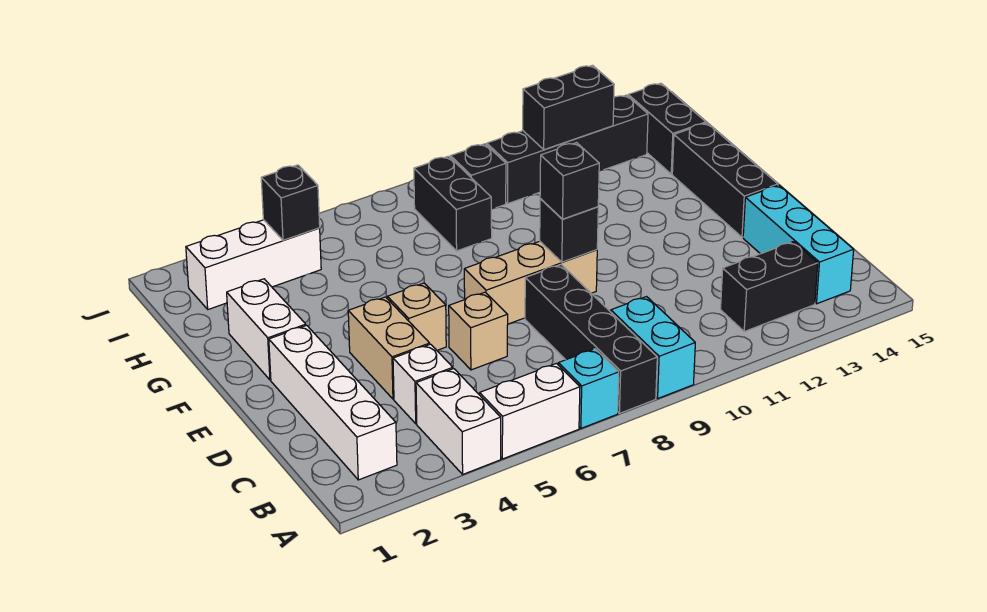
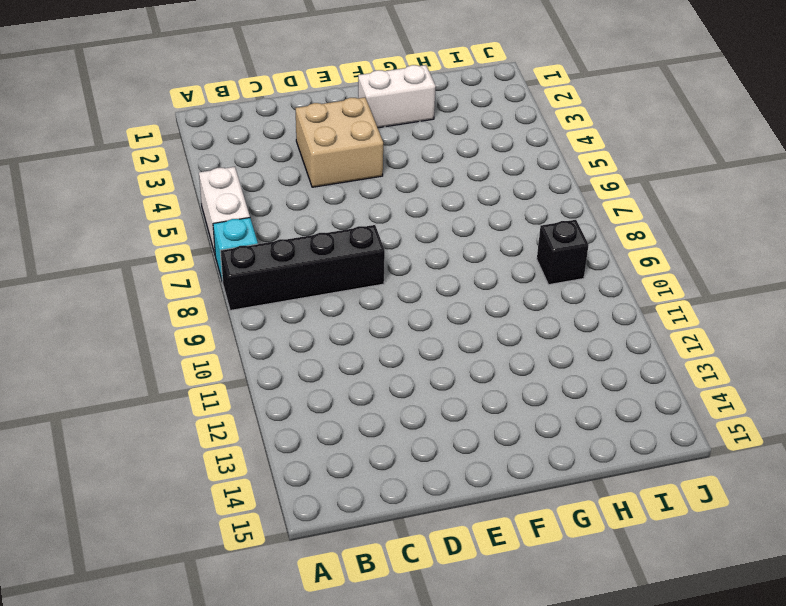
tan brick D3:E4 level 1 -> tan brick D4:E4 level 1
none -> white brick A4:B4 level 1
none -> cyan brick A9:B9 level 1
none -> white brick B2:E2 level 1

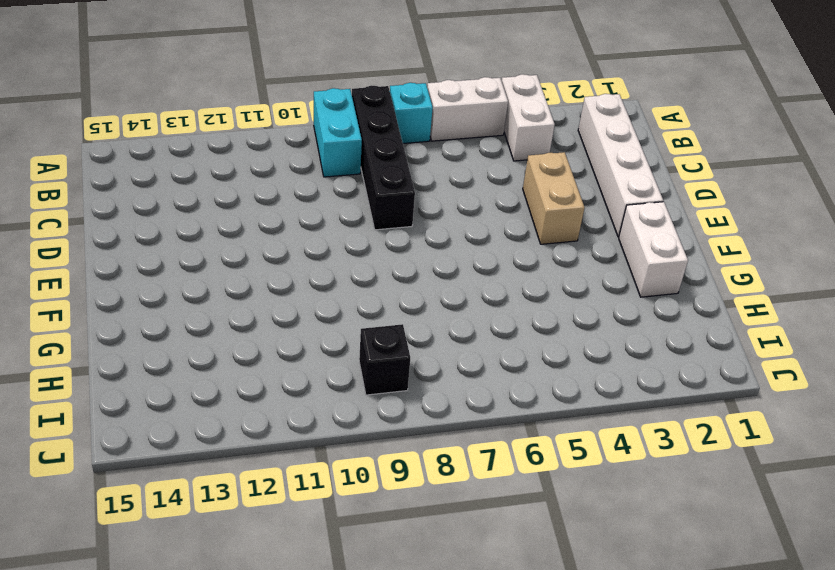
none -> black brick B12:B13 level 1
none -> cyan brick B14:D14 level 1
none -> white brick C4 level 1

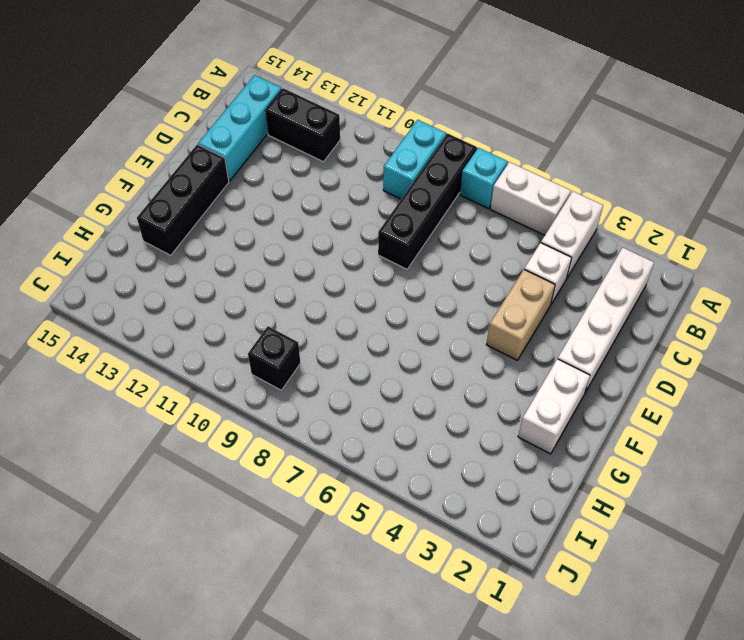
none -> tan brick D6 level 1
none -> tan brick E5 level 1
none -> tan brick E7:E9 level 1

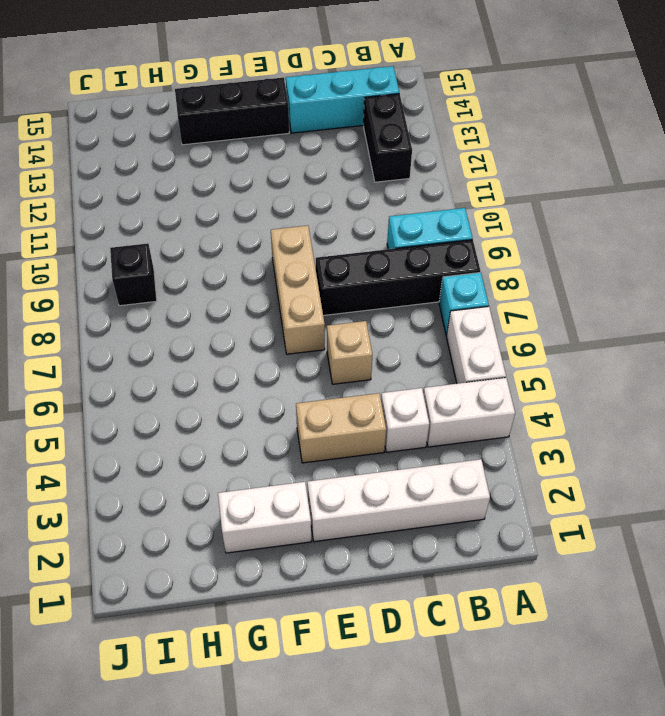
none -> tan brick E5 level 1
none -> black brick H8:I8 level 1
none -> black brick H14:I14 level 1

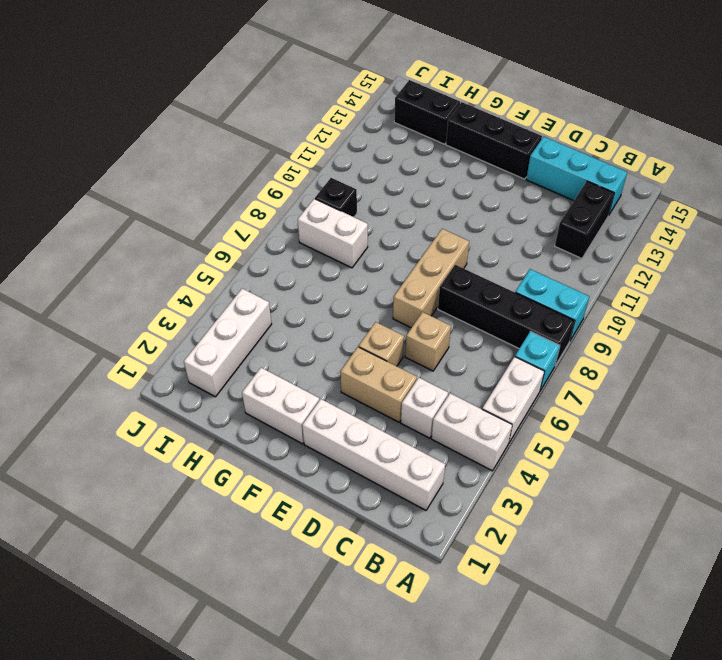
white brick H8:I8 level 1 -> black brick H8:I8 level 1
none -> black brick I10:I13 level 1
none -> black brick E9 level 2
none -> black brick I4 level 2

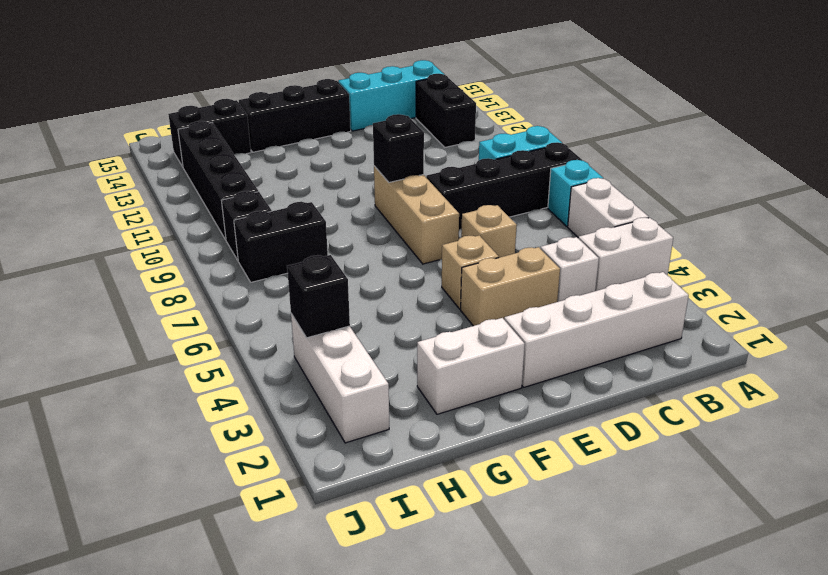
none -> black brick I11:I12 level 2
none -> black brick E9 level 3

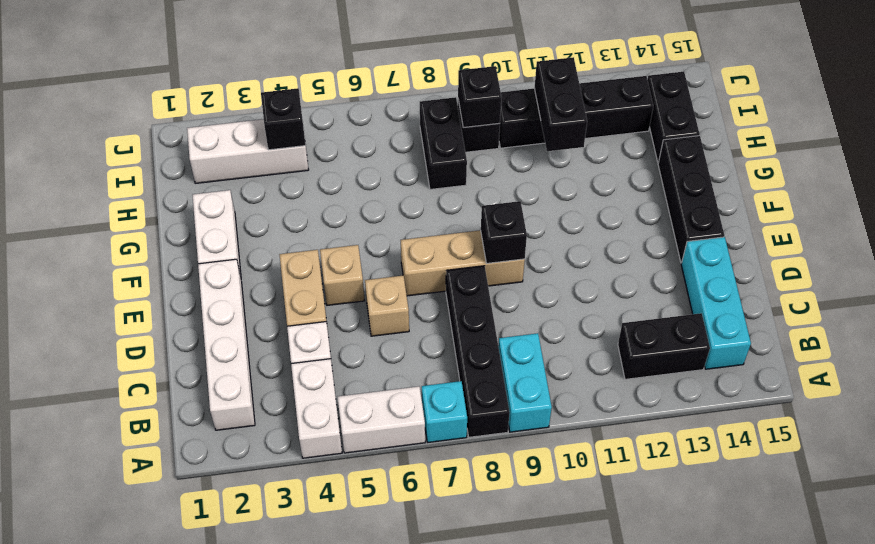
black brick H11:I11 level 2 -> black brick I11:I12 level 2
black brick I9 level 2 -> black brick E9 level 3

